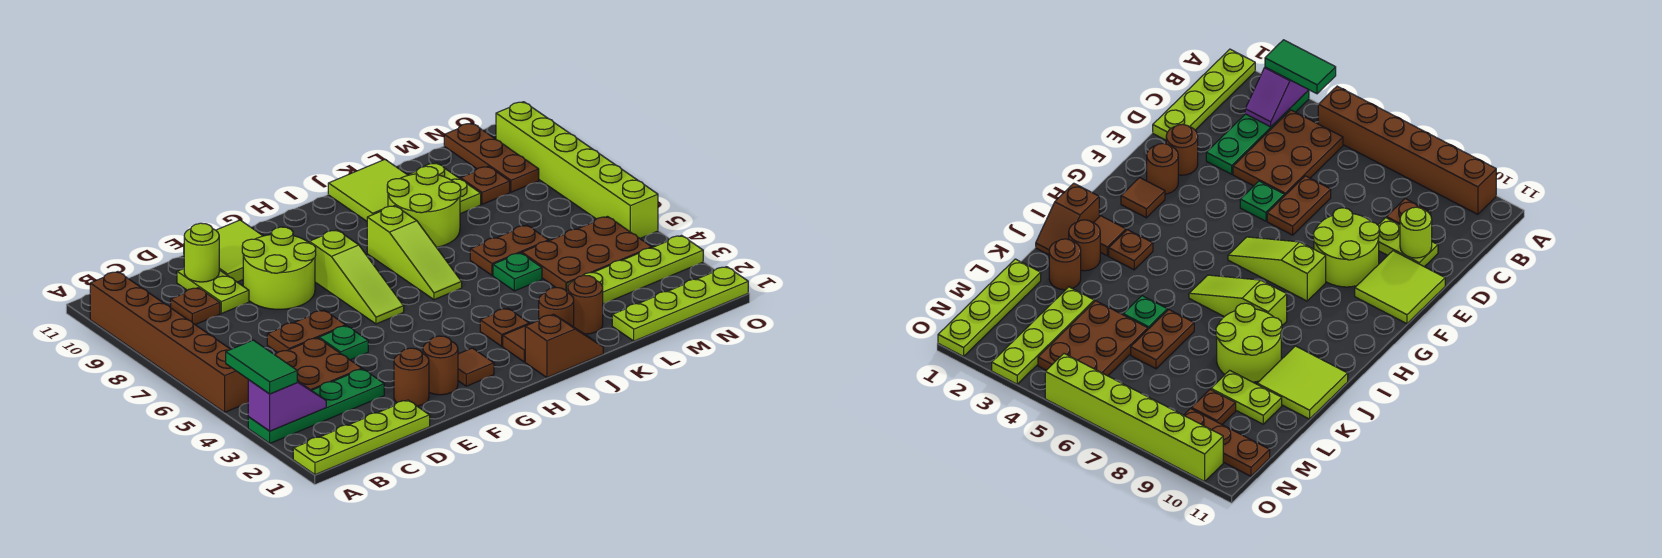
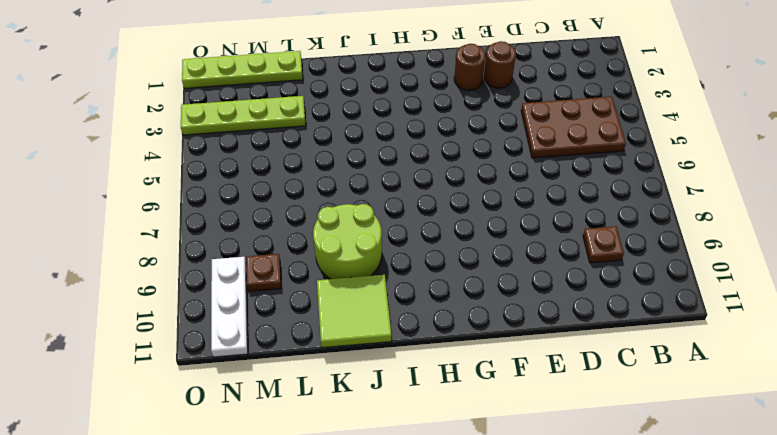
white plate N9:N11 level 1 -> brown plate N9:N11 level 1
none -> lime plate A1:D1 level 1
none -> green plate A3:D3 level 1
none -> brown brick A5:A10 level 1
none -> brown plate D6:E6 level 1

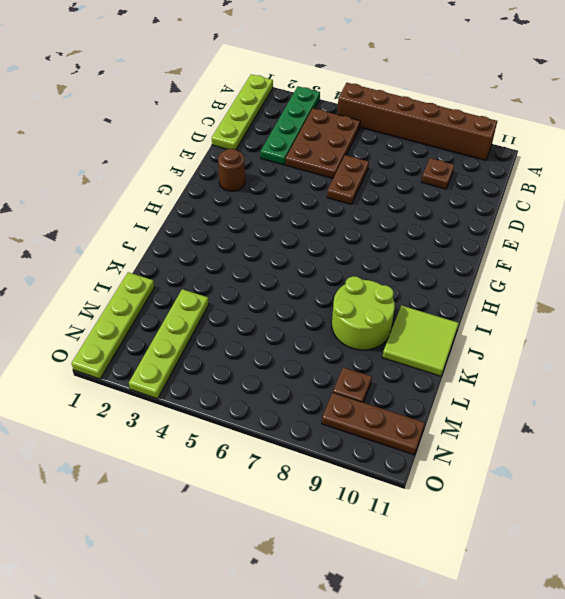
none -> lime plate D9:D10 level 1
none -> brown round brick E2 level 1
none -> green plate E5 level 1
none -> lime round brick E8:F9 level 1

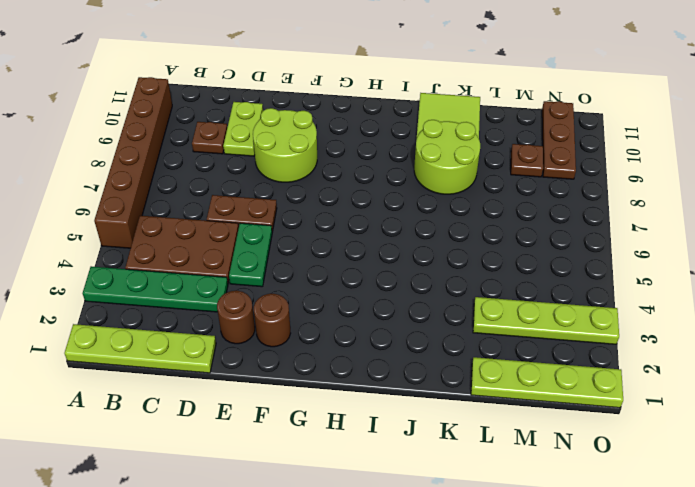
green plate E4:E5 level 1 -> green plate E5 level 1
none -> lime tile E10:F11 level 1
none -> brown tile G2 level 1
none -> lime slope G6:G8 level 1 top 8
none -> brown slope I1:J1 level 1 top I

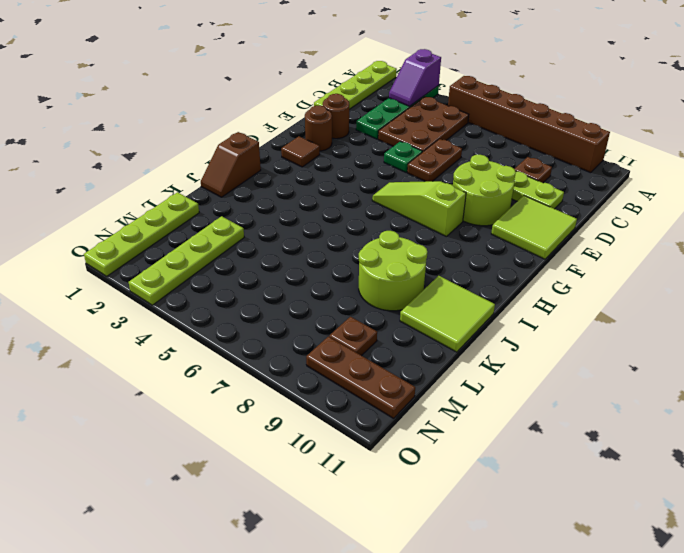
none -> brown tile I2 level 1
none -> brown plate I3 level 1
none -> lime slope I6:I8 level 1 top 8
none -> brown round brick J2 level 1

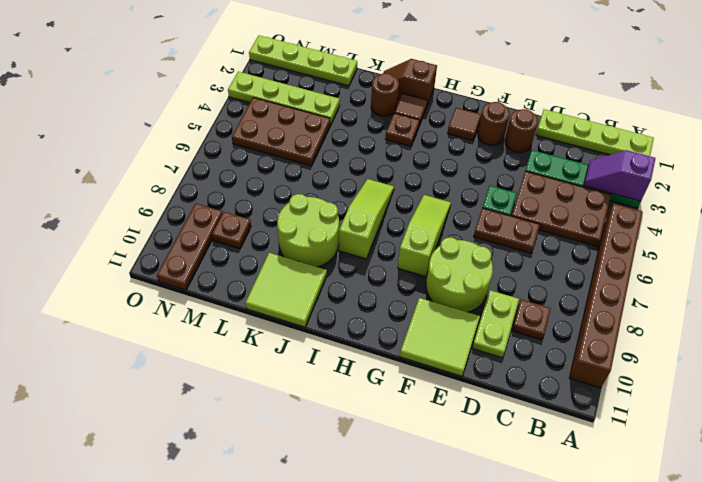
none -> brown round brick K2 level 1
none -> green plate K5 level 1
none -> brown plate K6:L6 level 1
none -> lime plate L9:L10 level 1

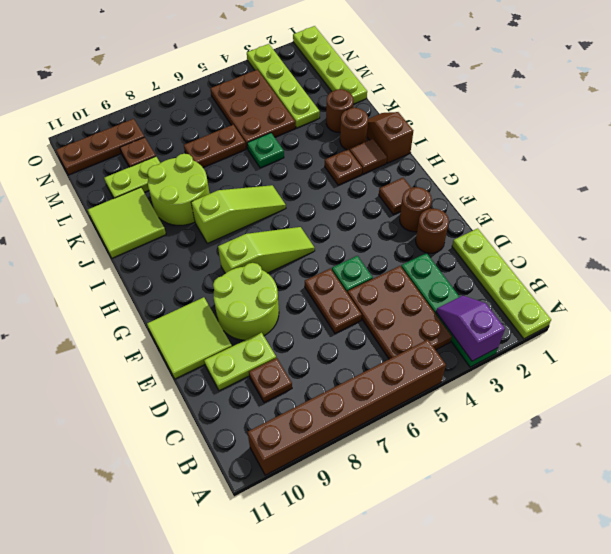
brown plate L6:L7 level 1 -> brown plate K6:L6 level 1
none -> lime brick O5:O10 level 1
none -> lime round brick D10 level 2
none -> green tile A3:A4 level 3

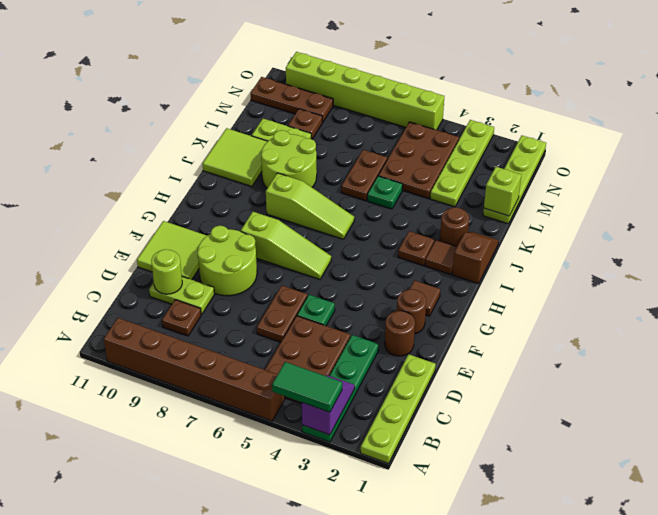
lime brick L1 level 2 -> none
none -> brown round brick K2 level 1

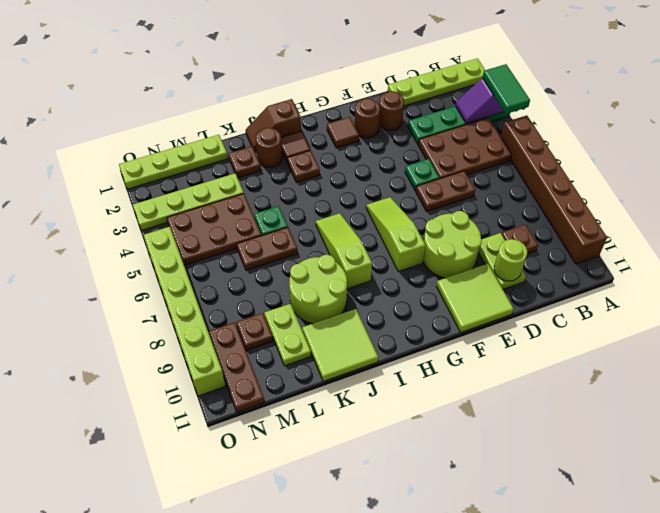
brown plate K2 level 1 -> brown round brick K2 level 1

